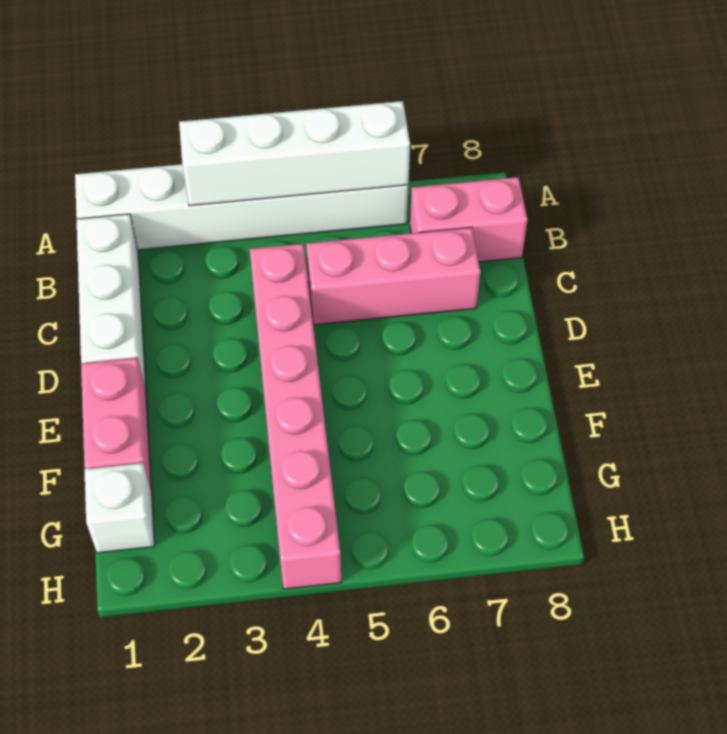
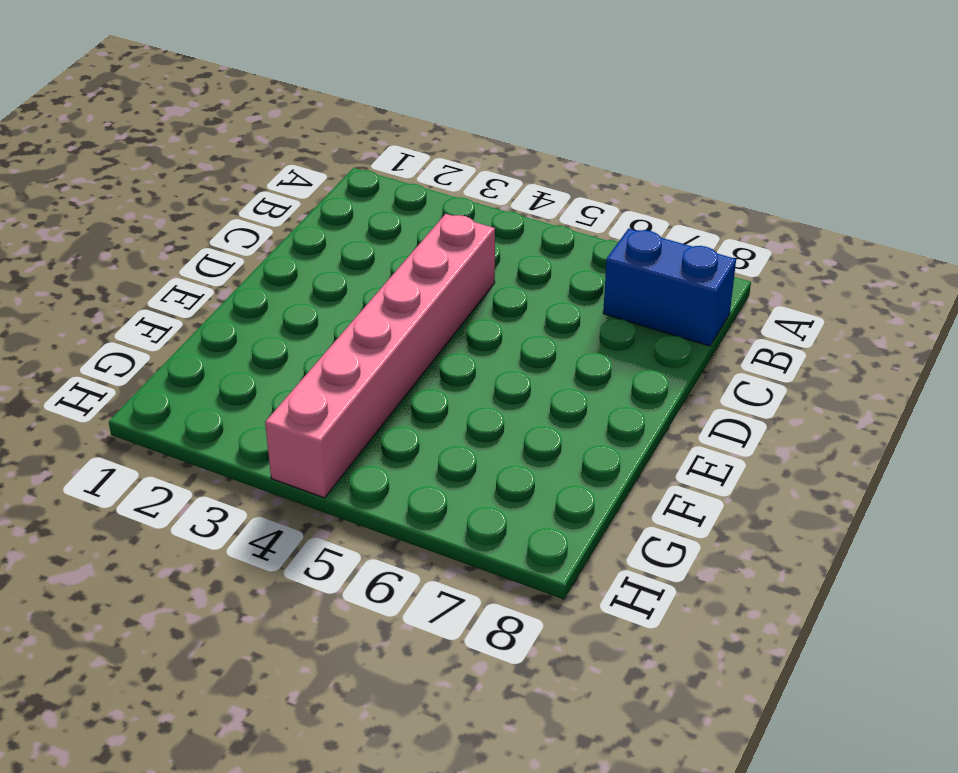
blue brick B7:B8 level 1 -> pink brick B7:B8 level 1
none -> white brick A1:A6 level 1
none -> white brick B1:D1 level 1

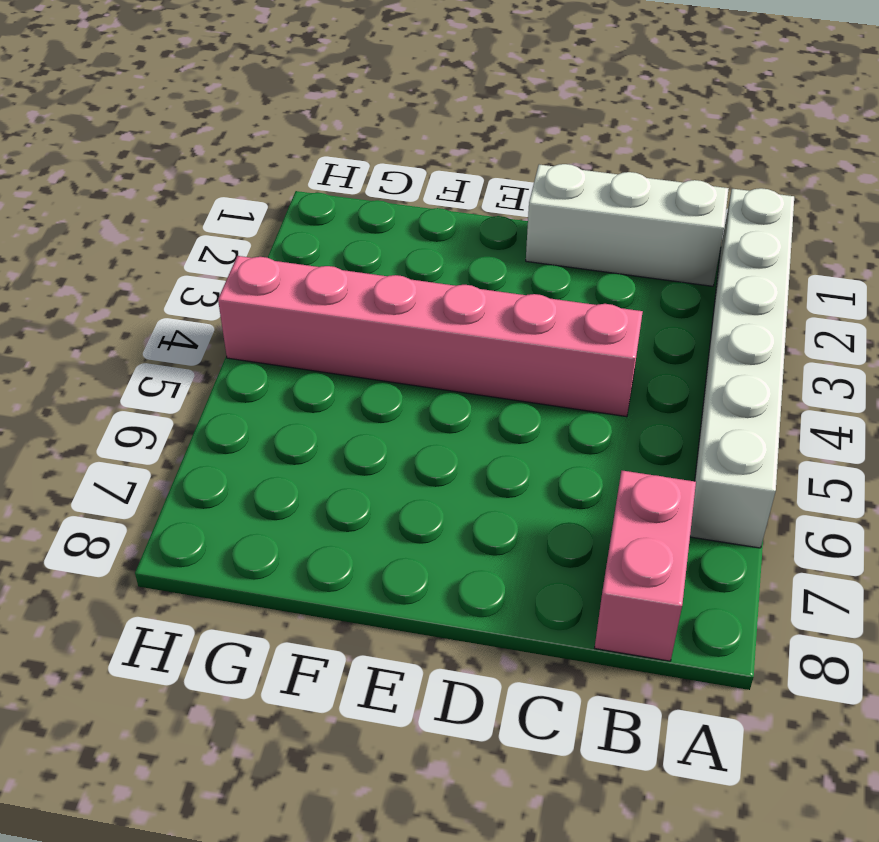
none -> pink brick C5:C7 level 1
none -> pink brick E1:F1 level 1

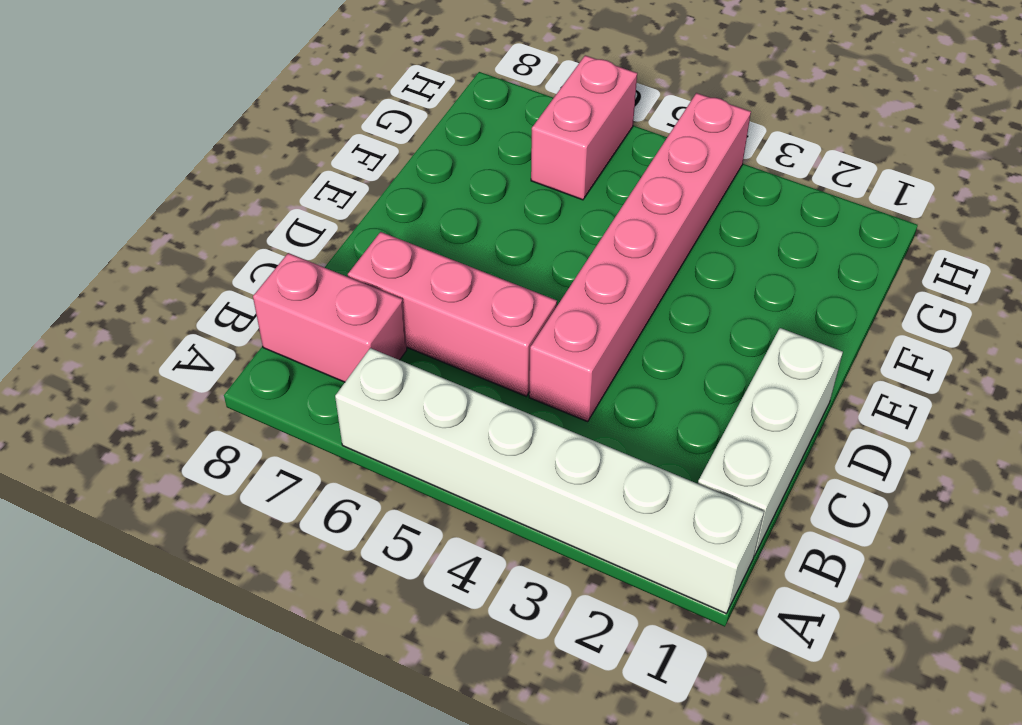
pink brick G6:H6 level 1 -> pink brick E1:F1 level 1
none -> white brick G1 level 1
none -> white brick A3:A6 level 2

